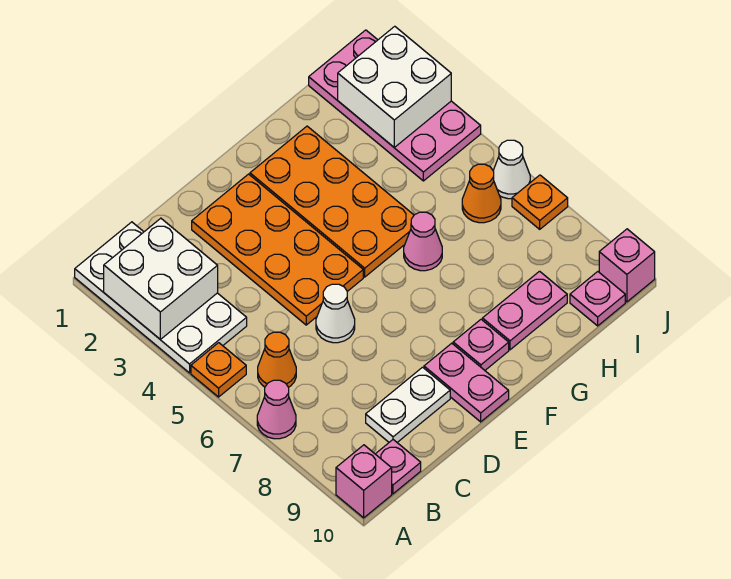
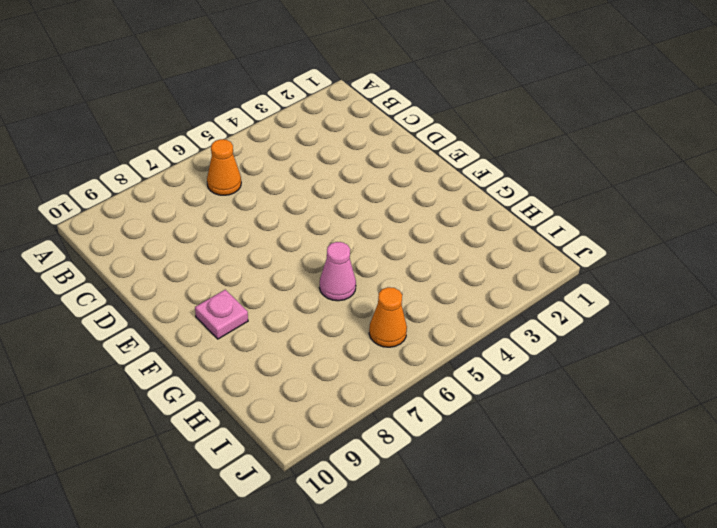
none -> white plate A1:B4 level 1
none -> orange plate A5 level 1
none -> pink cone A7 level 1

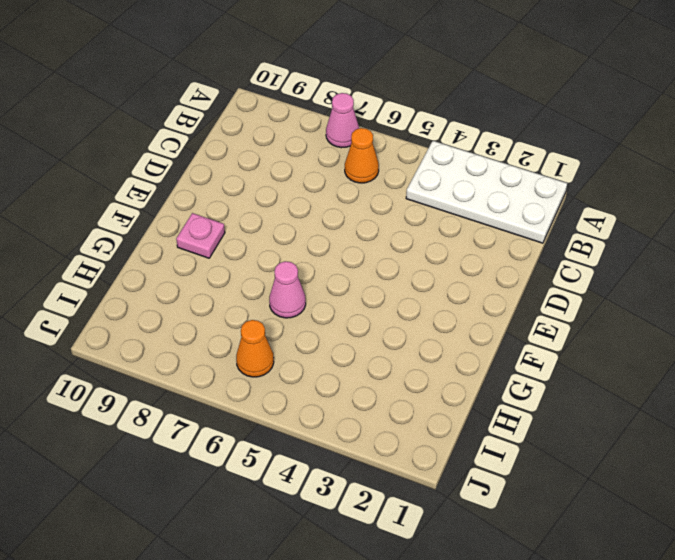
none -> orange plate A5 level 1
none -> pink brick A10 level 1
none -> pink plate B10 level 1

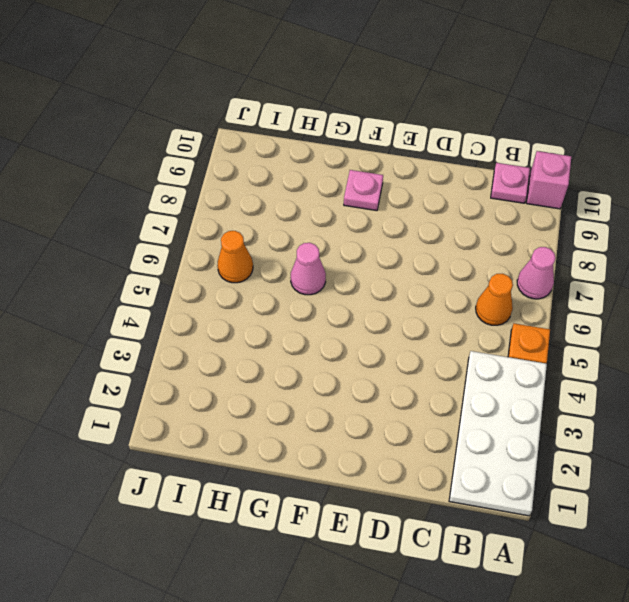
none -> white plate C9:D9 level 1
none -> orange plate D2:E5 level 1
none -> white cone D6 level 1

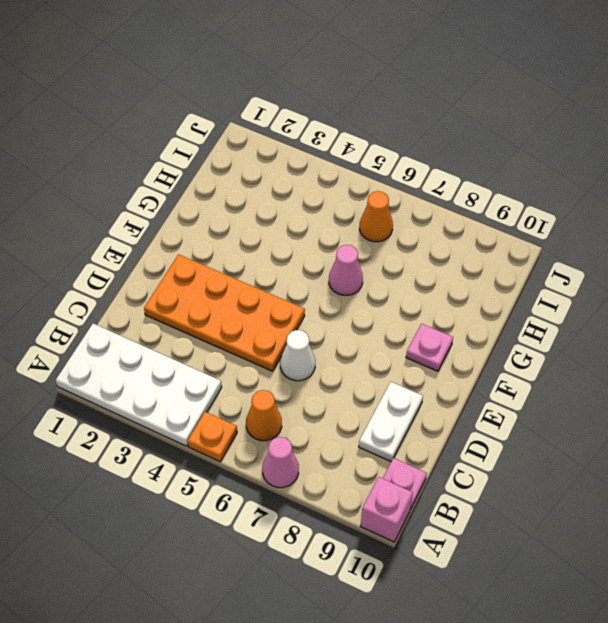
none -> pink plate E9:E10 level 1
none -> orange plate F2:G5 level 1
none -> pink plate G9:H9 level 1

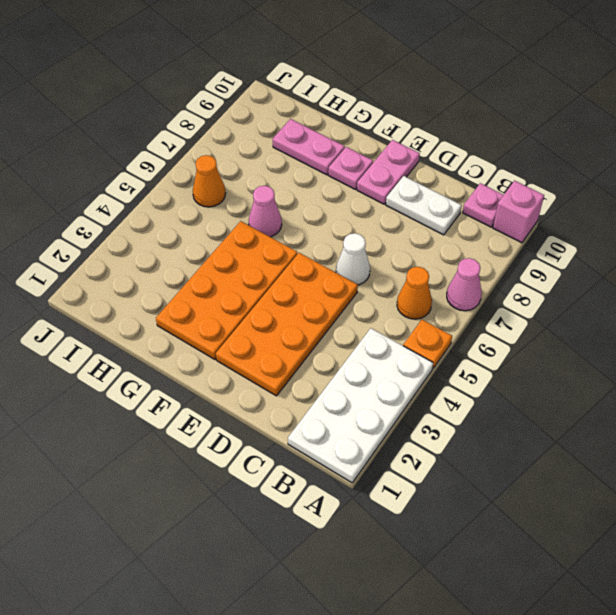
none -> pink plate I1:J4 level 1
none -> pink plate I10 level 1
none -> white cone J6 level 1

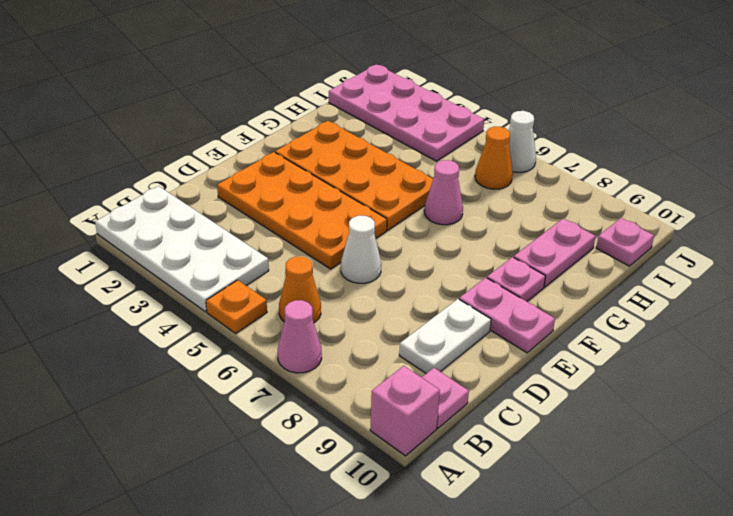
none -> orange plate J7 level 1
none -> pink brick J10 level 1
none -> white brick A2:B3 level 2

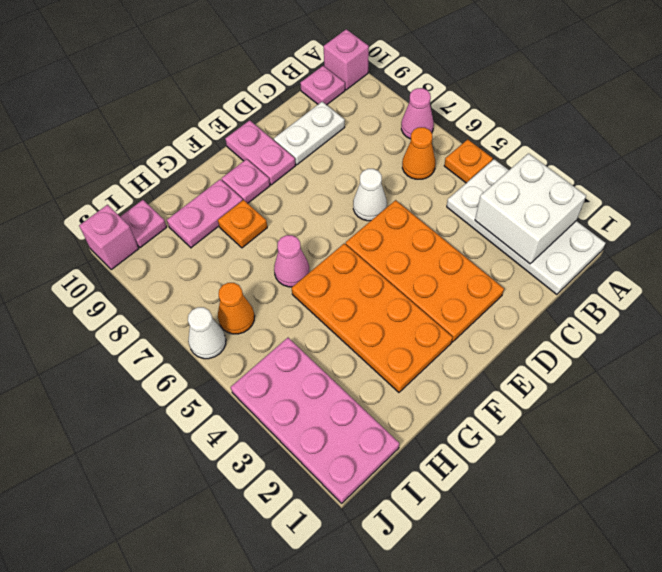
orange plate G8 level 1 -> orange plate J7 level 1
none -> white brick I2:J3 level 2

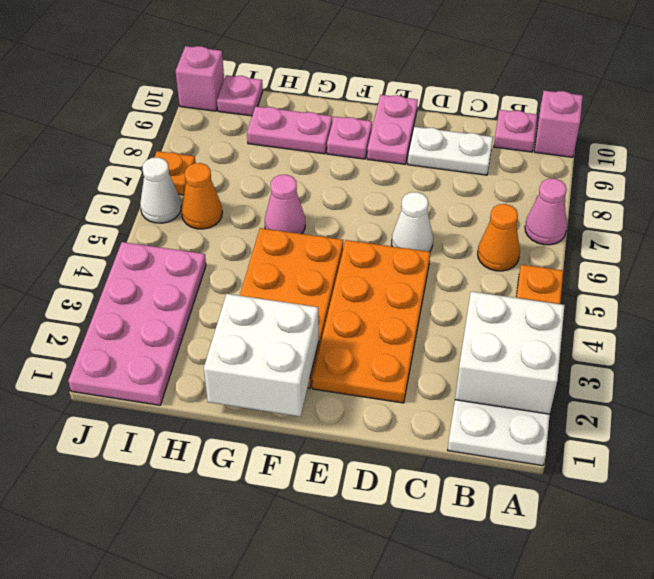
white brick F1:G2 level 2 -> white brick I2:J3 level 2

